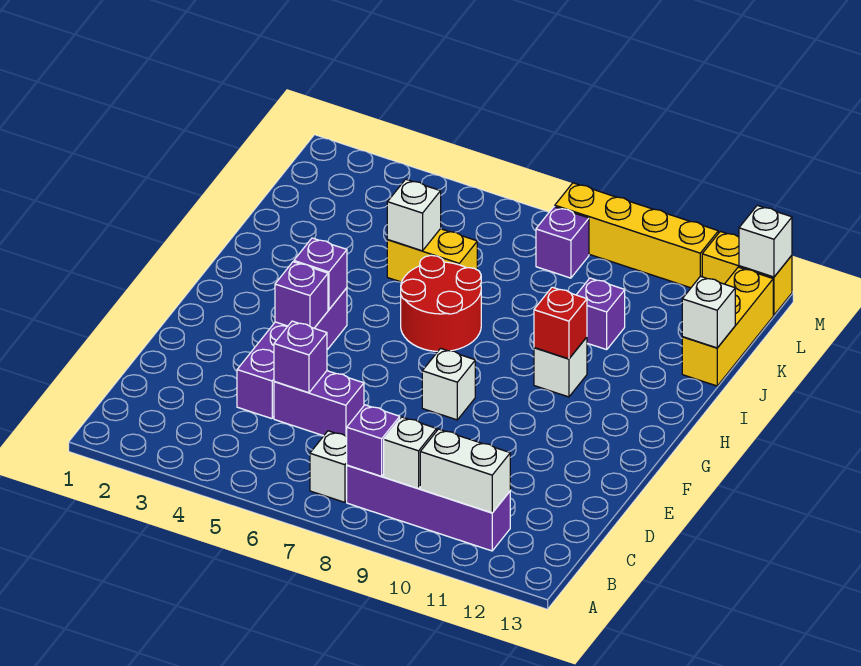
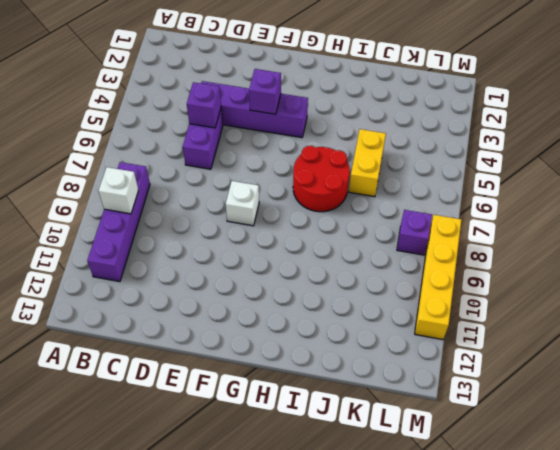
none -> white brick B7 level 1
none -> white brick H10 level 1
none -> purple brick J10 level 1

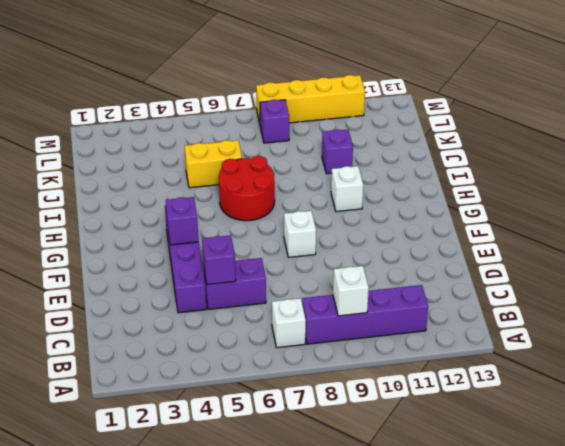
none -> yellow brick J13:L13 level 1
none -> yellow brick M12:M13 level 1
none -> purple brick B8 level 2

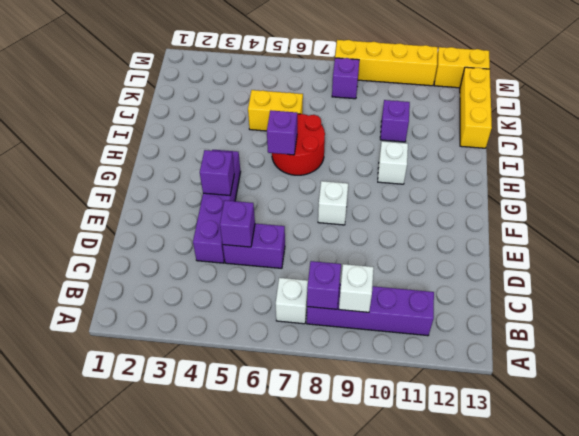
purple brick H6 level 2 -> purple brick G4 level 2
none -> white brick B10:B11 level 2
none -> red brick H10 level 2
none -> white brick J5 level 2

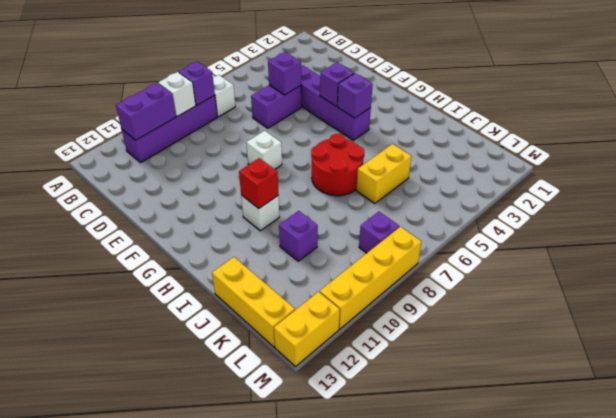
purple brick B10:B11 level 2 -> white brick B10:B11 level 2
none -> white brick J5 level 2
none -> white brick J13 level 2
none -> white brick M13 level 2

